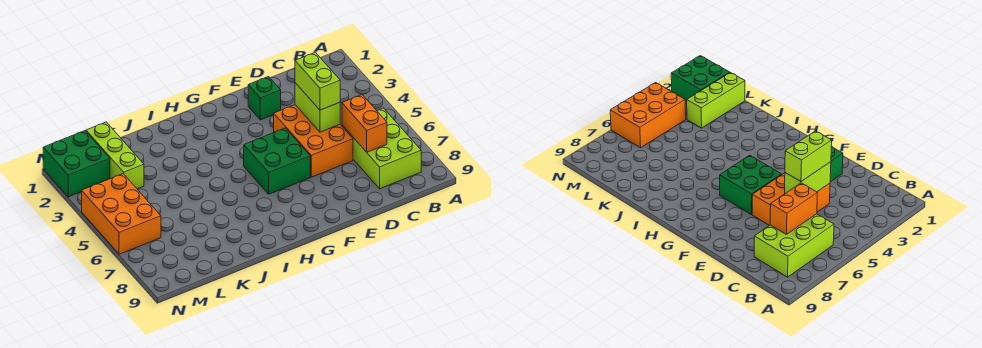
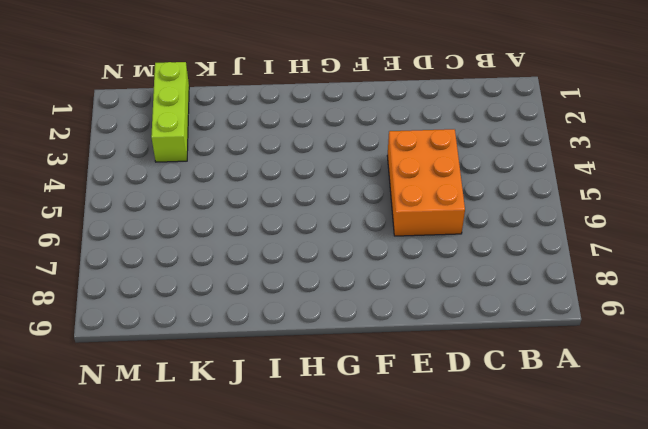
none -> lime brick B6:C8 level 1
none -> green brick E2 level 1

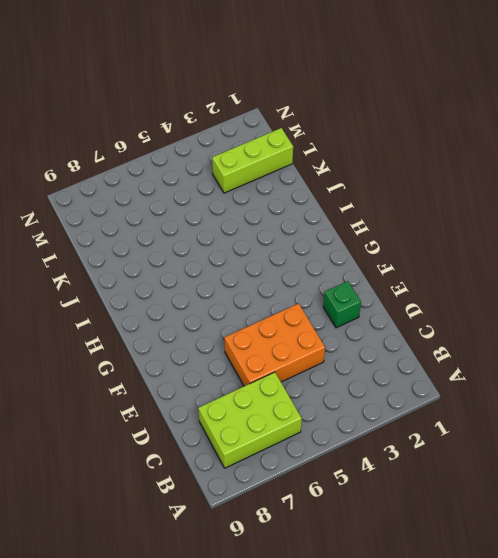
none -> green brick F5:G6 level 1
none -> green brick M1:N2 level 1

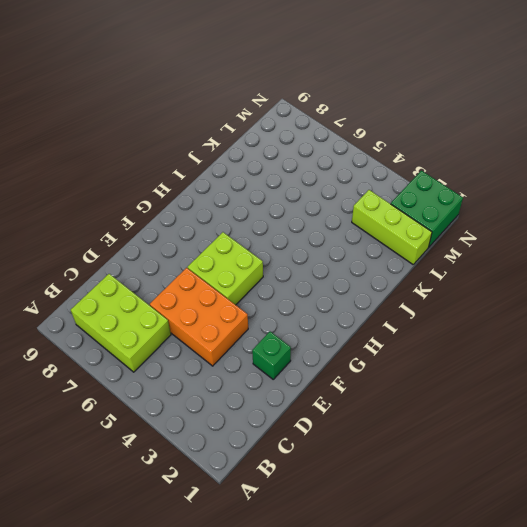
lime brick F5:G6 level 1 -> green brick F5:G6 level 1
none -> orange brick M4:N6 level 1
none -> orange brick C6:C7 level 2

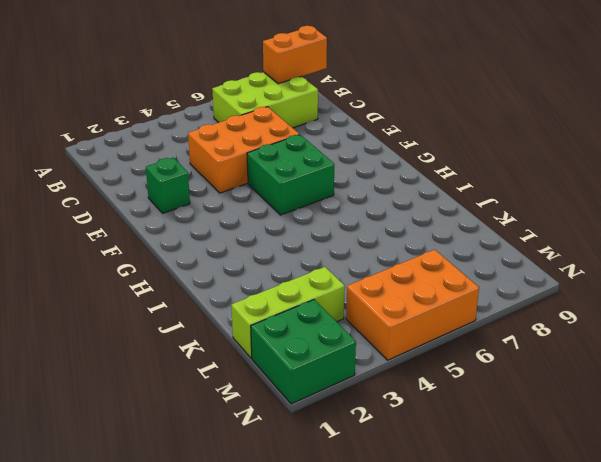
orange brick B8:B9 level 2 -> orange brick C6:C7 level 2
none -> lime brick D4:D5 level 2
none -> lime brick D4:D5 level 3

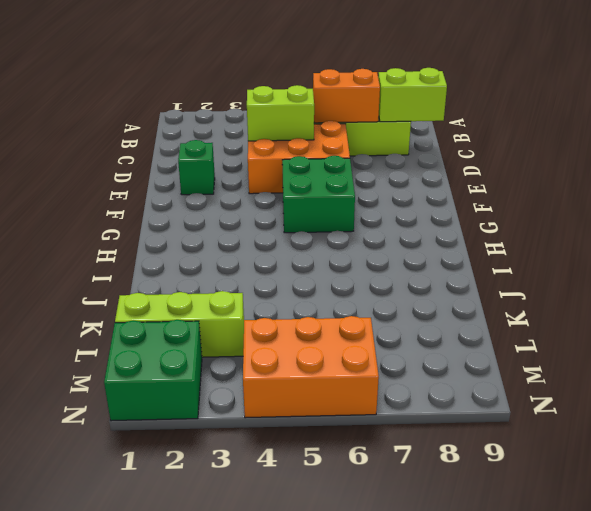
lime brick C8:C9 level 2 -> lime brick D4:D5 level 3

